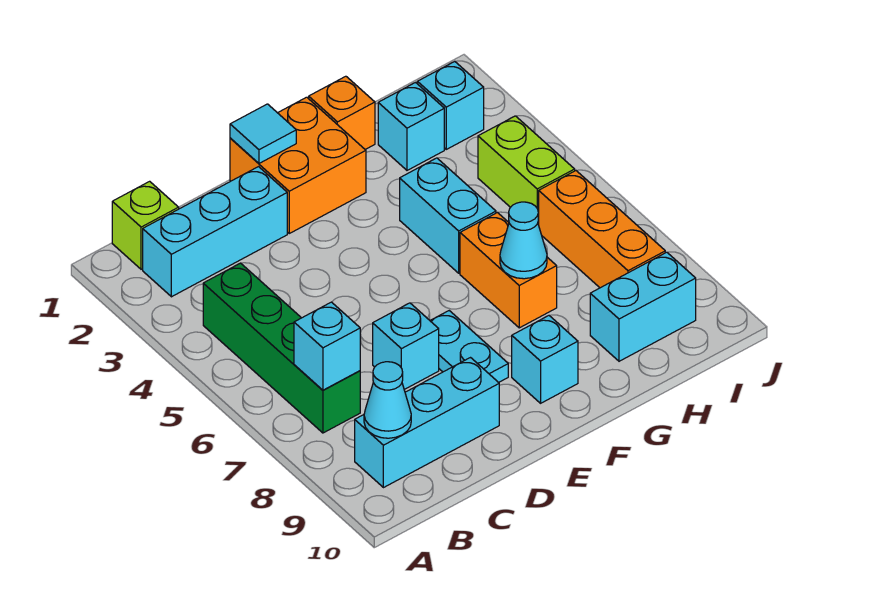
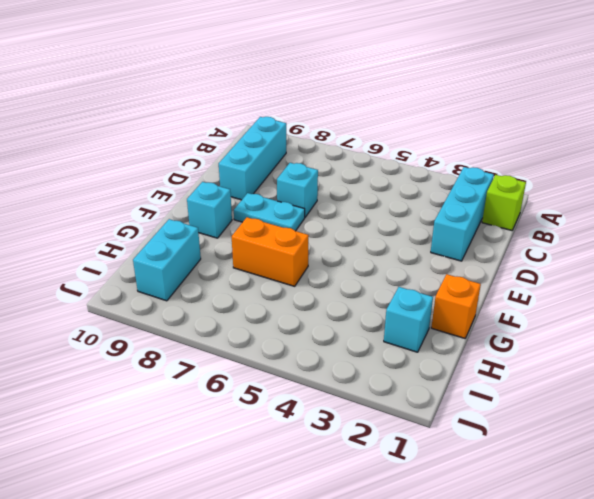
none -> green brick B4:B7 level 1
none -> orange brick E1:F2 level 1
none -> cyan brick G4:G5 level 1

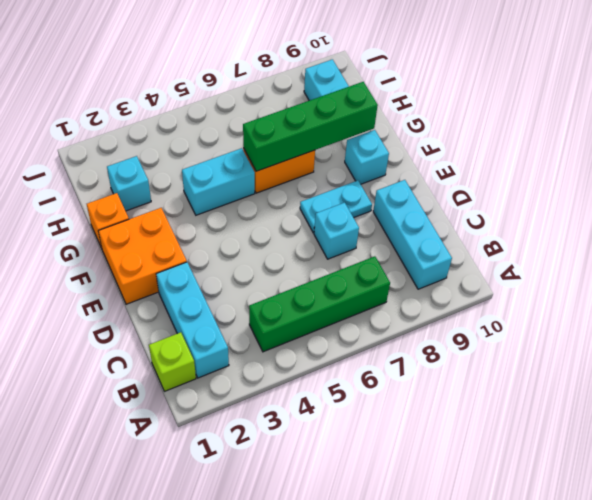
green brick G6:G9 level 2 -> cyan cone G7 level 2
none -> cyan brick I2 level 1
none -> lime brick I4:I5 level 1
none -> orange brick I6:I8 level 1

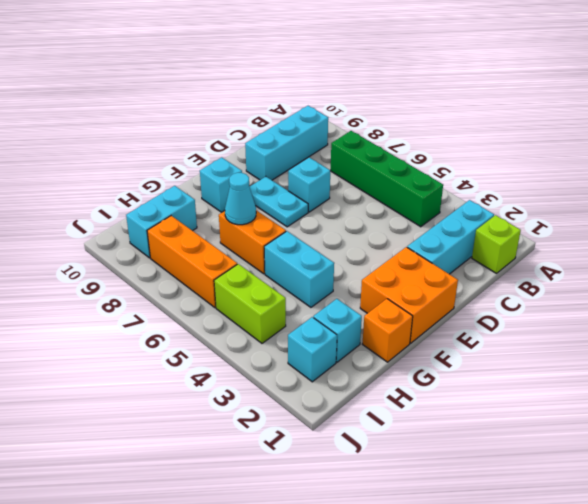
none -> cyan brick B7 level 2
none -> cyan cone B9 level 2
none -> cyan tile E1 level 2

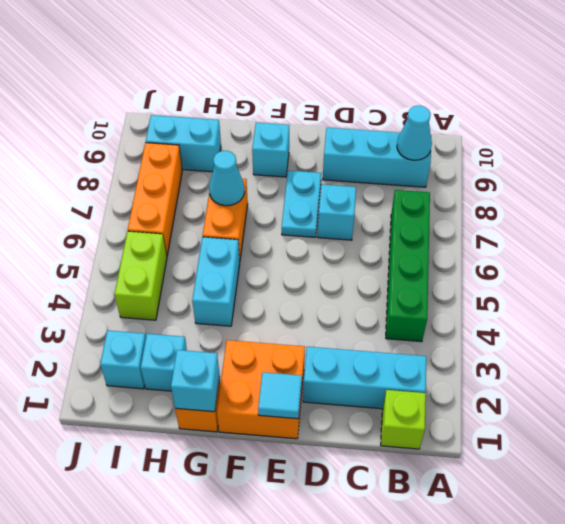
cyan brick G1 level 2 -> cyan brick B7 level 2

